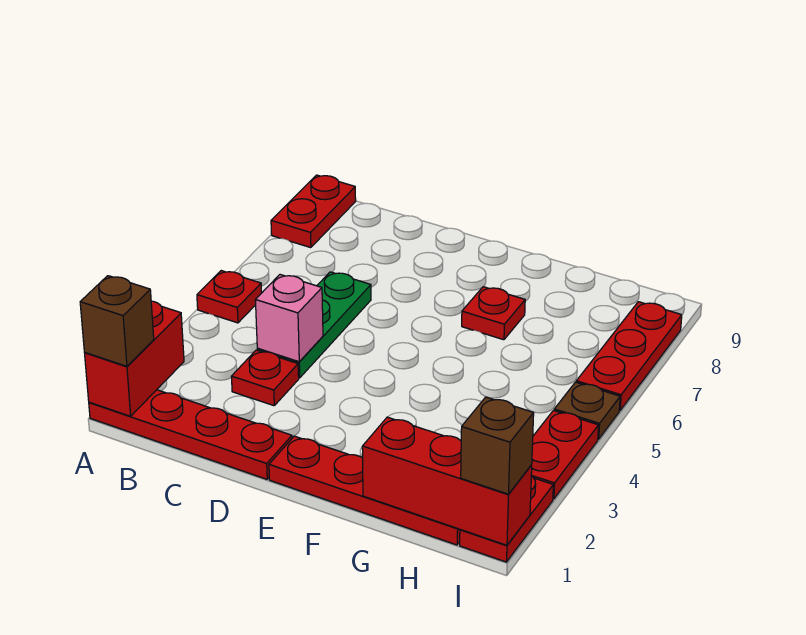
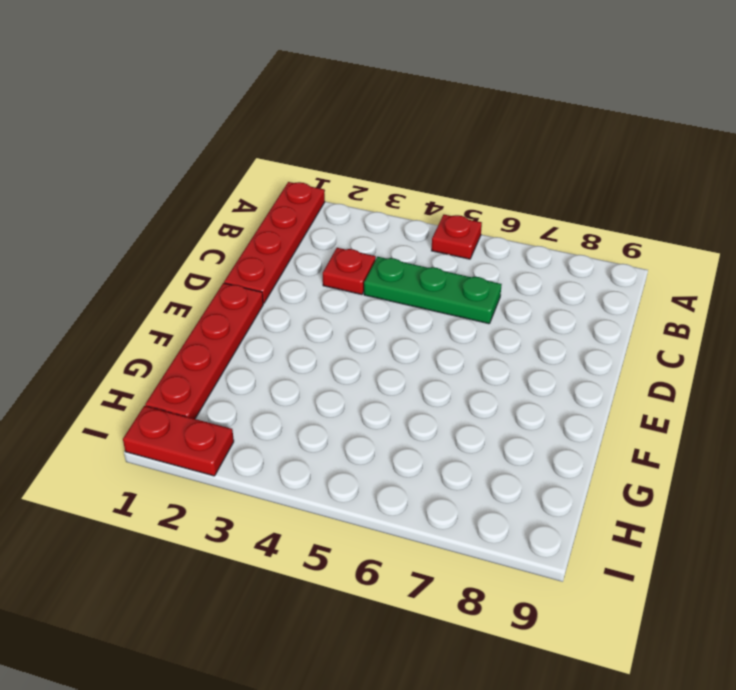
none -> red plate A8:A9 level 1
none -> red plate F7 level 1
none -> red plate I3:I4 level 1

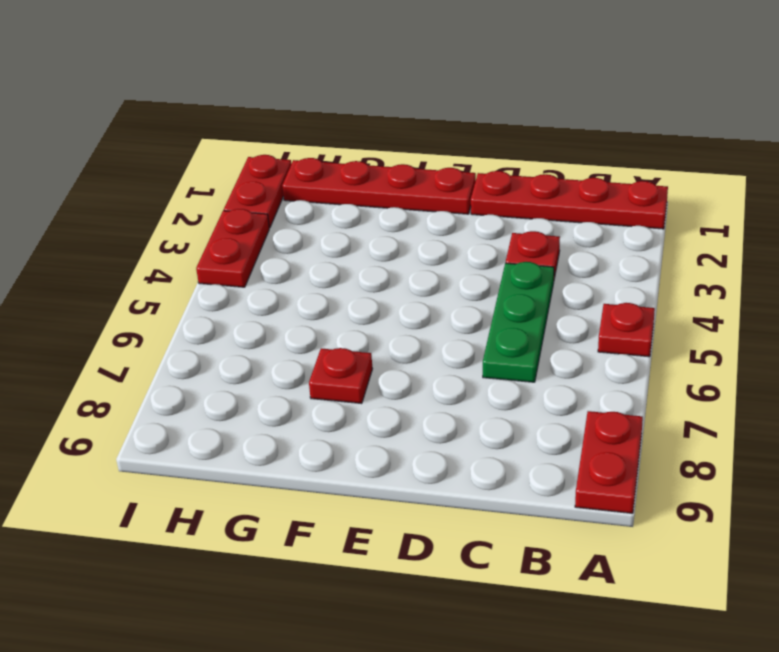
none -> brown plate I5 level 1
none -> red plate I6:I8 level 1
none -> red brick A1:A2 level 2

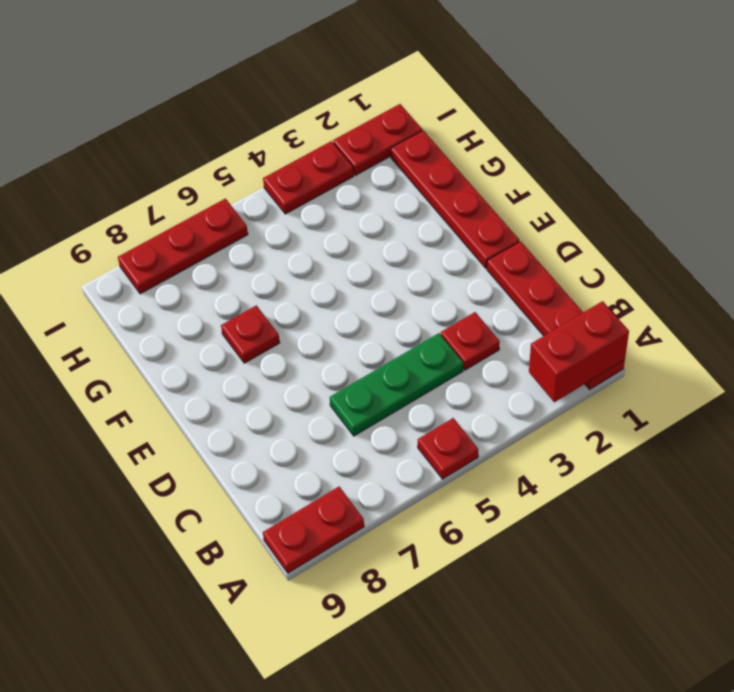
none -> brown plate I5 level 1
none -> pink brick C4 level 2
none -> red brick G1:I1 level 2

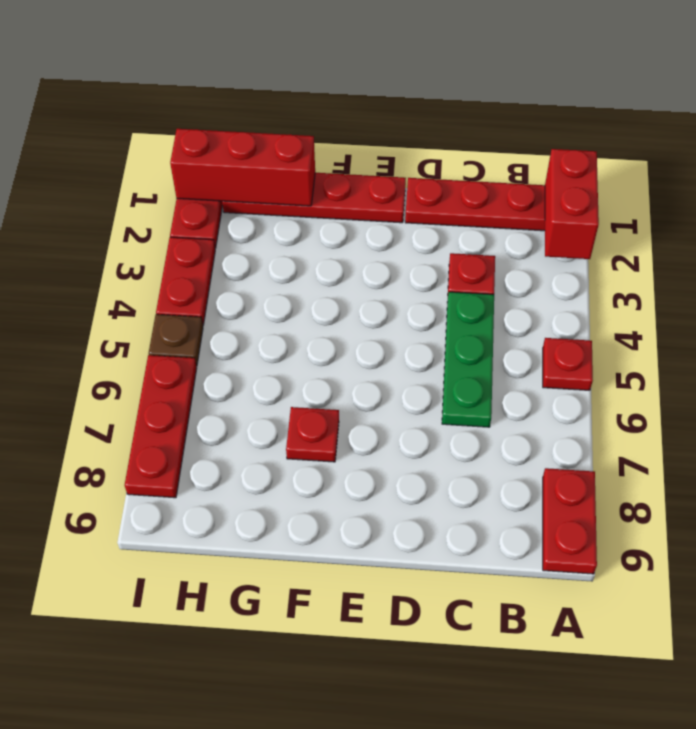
none -> pink brick C4 level 2
none -> brown brick A1 level 3
none -> brown brick I1 level 3

